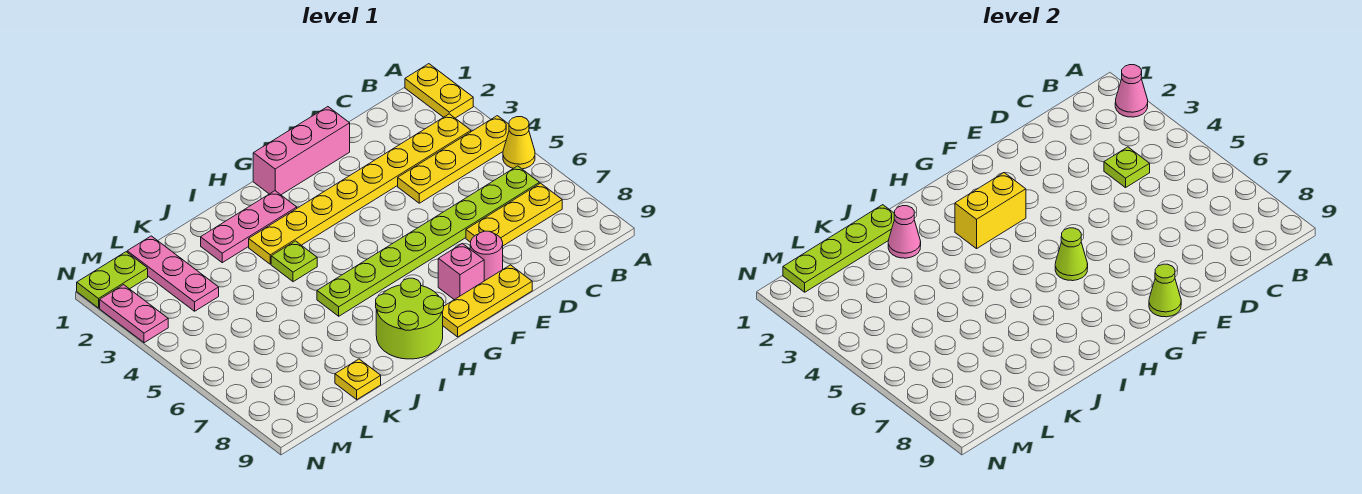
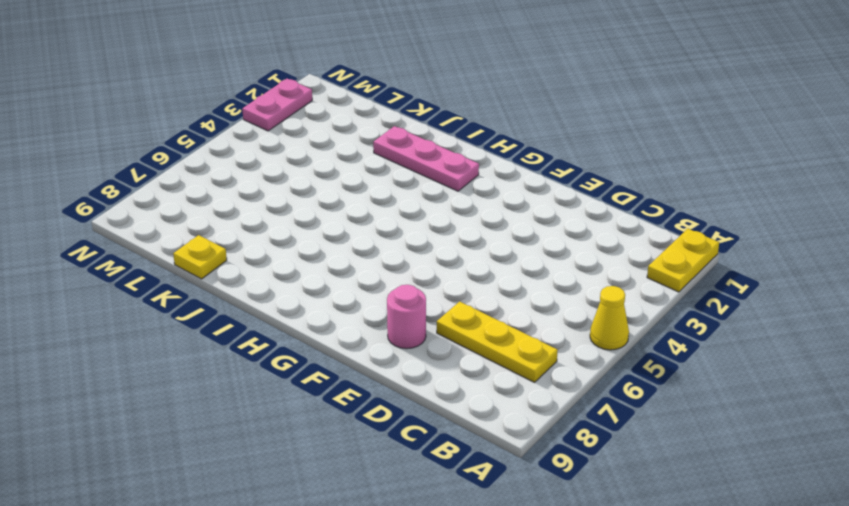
none -> yellow plate A4:D4 level 1
none -> yellow plate B3:I3 level 1
none -> lime plate B6:I6 level 1

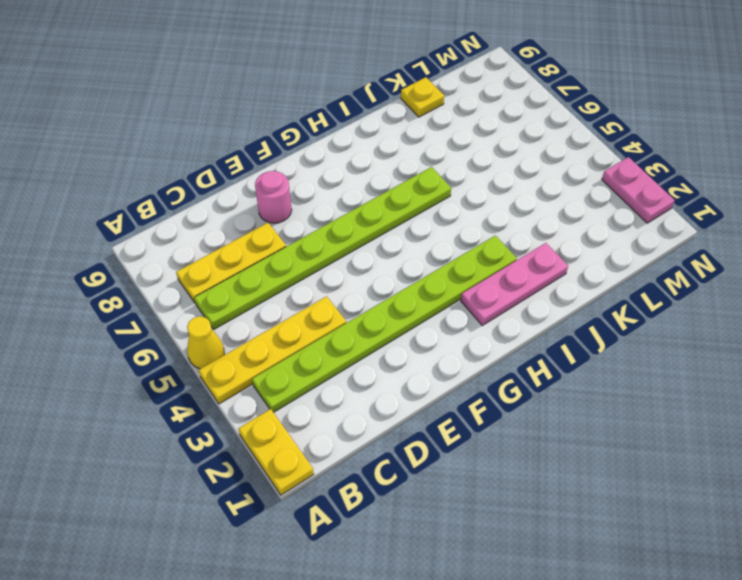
lime plate B3:I3 level 1 -> yellow plate B3:I3 level 1
none -> pink brick E1:G1 level 1
none -> yellow plate E9:G9 level 1
none -> pink brick F8 level 1

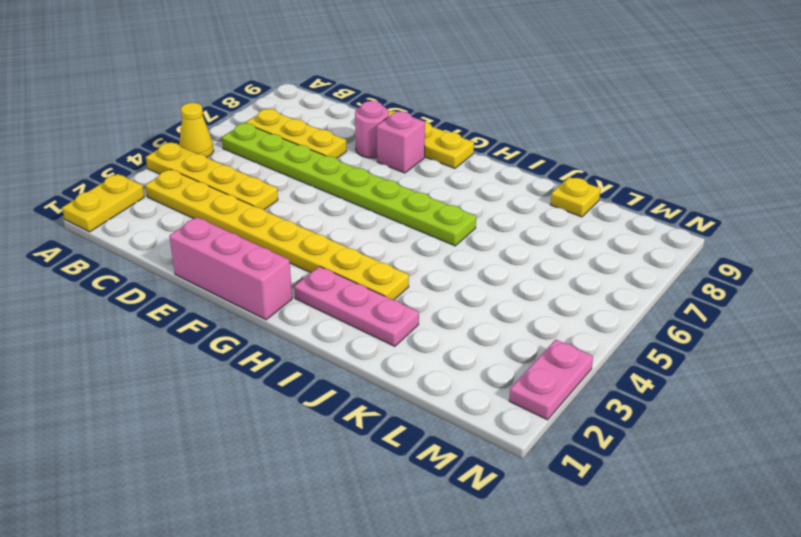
none -> lime round brick H8:I9 level 1
none -> lime plate I4 level 1
none -> pink plate L1:L3 level 1

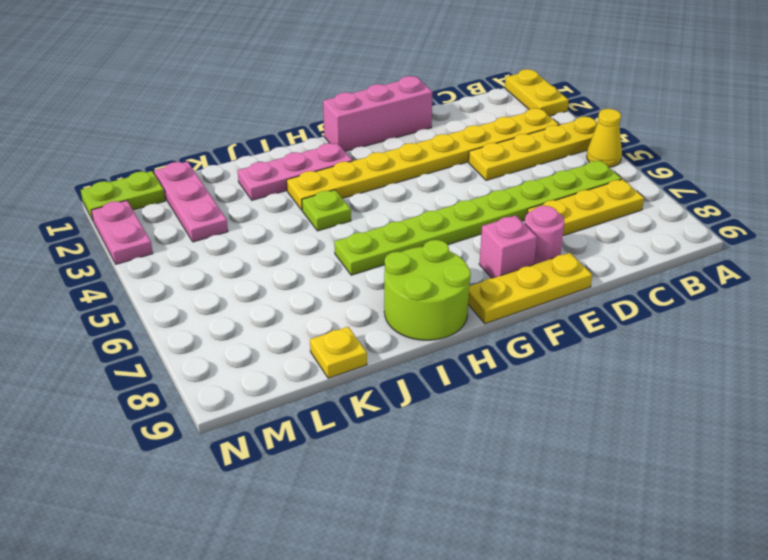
none -> pink cone A2 level 2
none -> lime plate C4 level 2
none -> lime cone F9 level 2

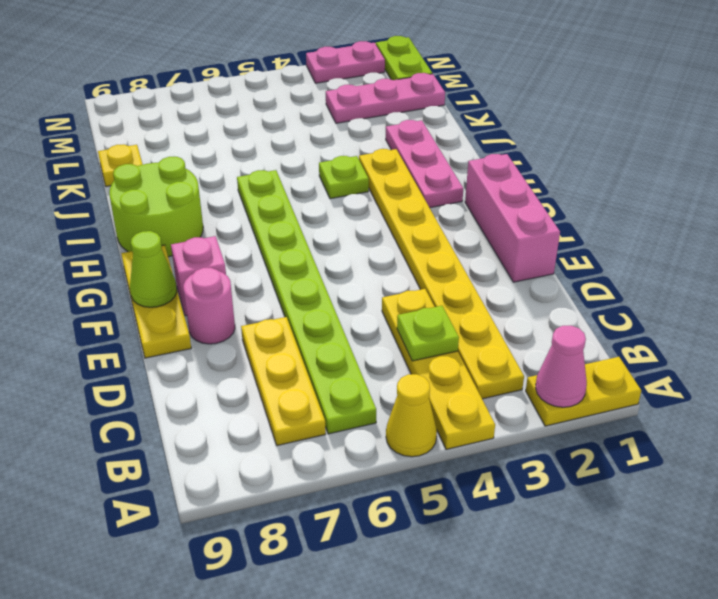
none -> yellow brick G3:H3 level 2
none -> lime cone G6 level 2
none -> lime plate J1:M1 level 2

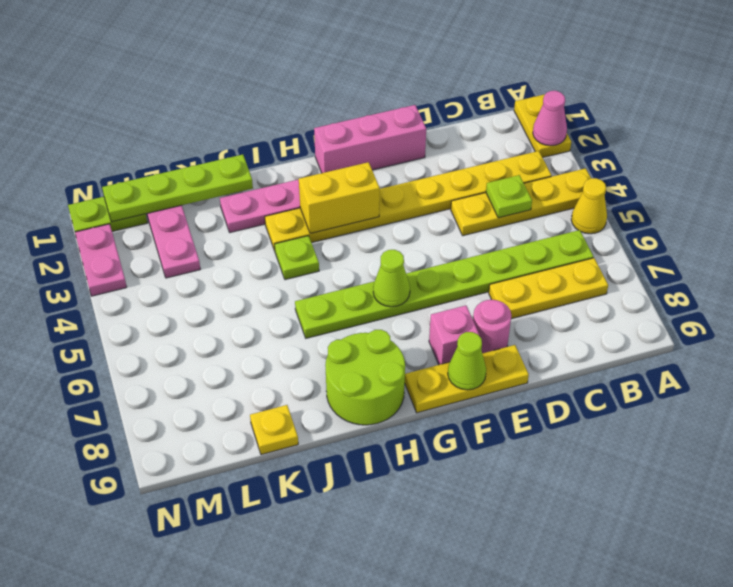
none -> pink cone J2 level 2

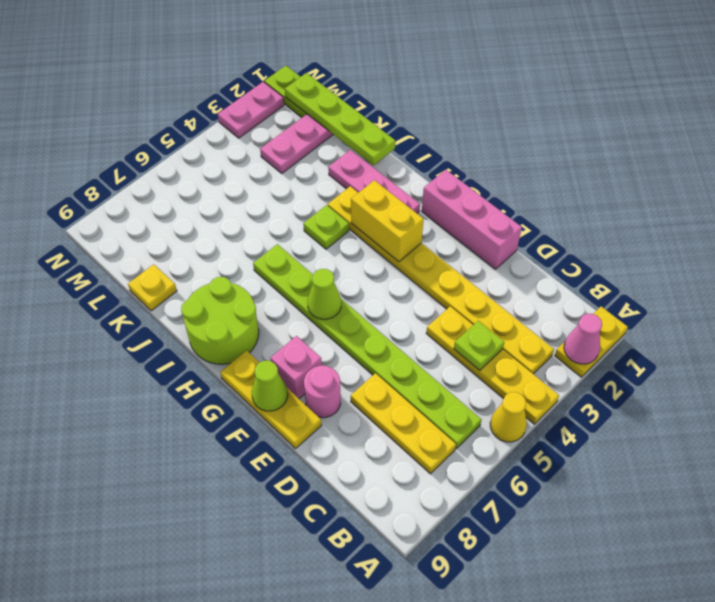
none -> pink cone J2 level 2

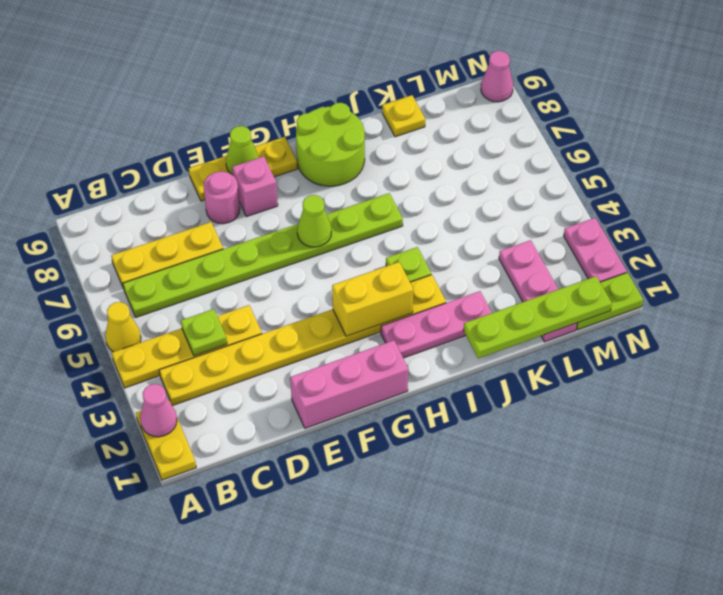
pink cone N9 level 1 -> pink cone J2 level 2

